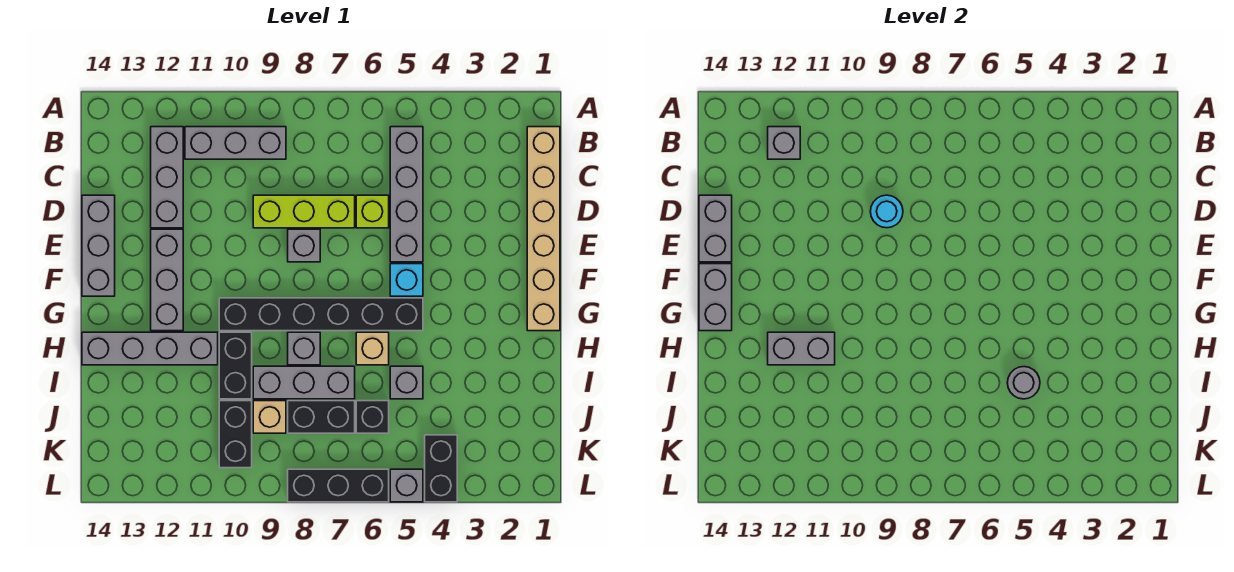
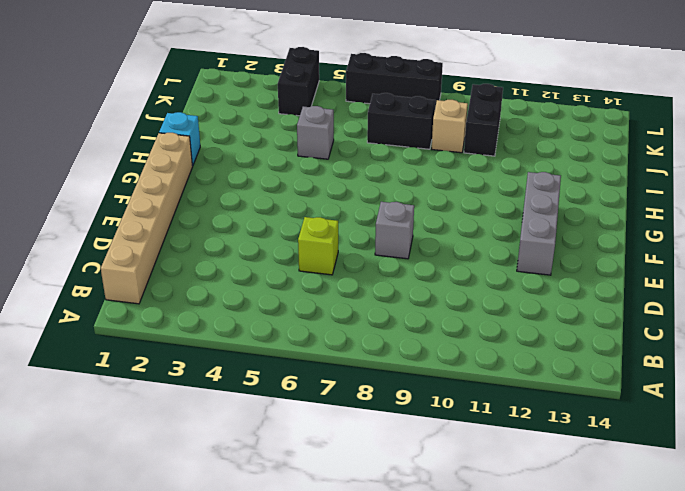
cyan brick H1 level 1 -> cyan brick F5 level 1
none -> grey brick B5:E5 level 1
none -> grey brick B9:B11 level 1
none -> grey brick B12:D12 level 1
none -> lime brick D7:D9 level 1

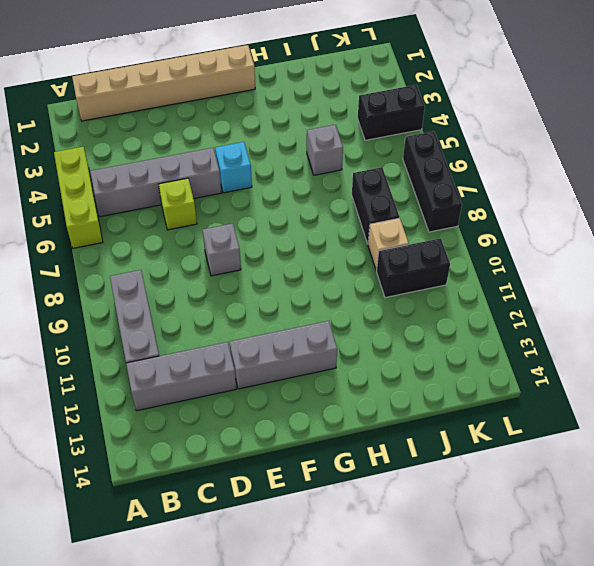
lime brick A4:A6 level 1 -> lime brick D7:D9 level 1
none -> grey brick D14:F14 level 1
none -> black brick G5:G10 level 1
none -> tan brick H6 level 1
none -> grey brick H8 level 1

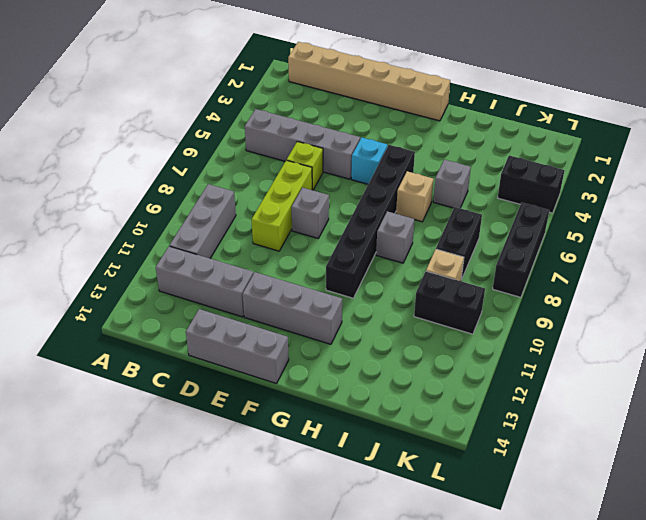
none -> black brick H10:I10 level 1
none -> grey brick H11:H14 level 1
none -> grey brick I7:I9 level 1
none -> black brick J6 level 1

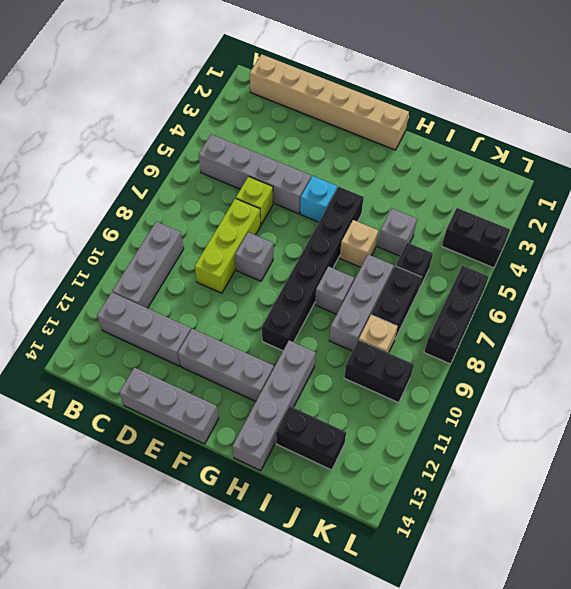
black brick I13:J13 level 1 -> black brick H10:I10 level 1
none -> grey brick L5 level 1
none -> grey brick B12 level 2
none -> cyan round brick D9 level 2
none -> grey brick D14:E14 level 2

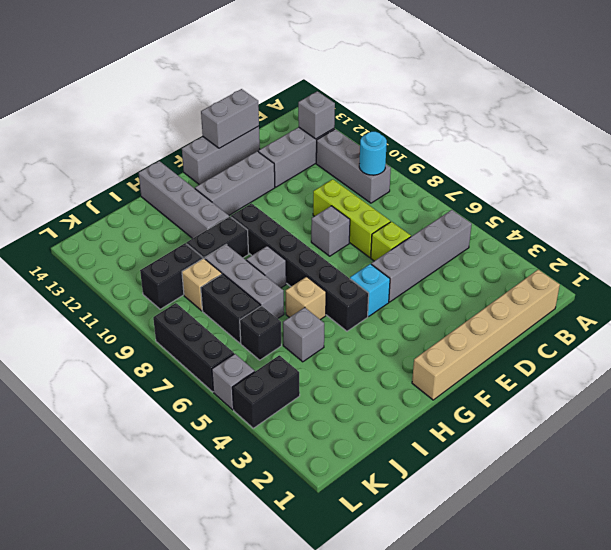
cyan round brick B9 level 2 -> cyan round brick D9 level 2
none -> grey brick F14:G14 level 2
none -> grey brick H11:H12 level 2
none -> grey round brick I5 level 2

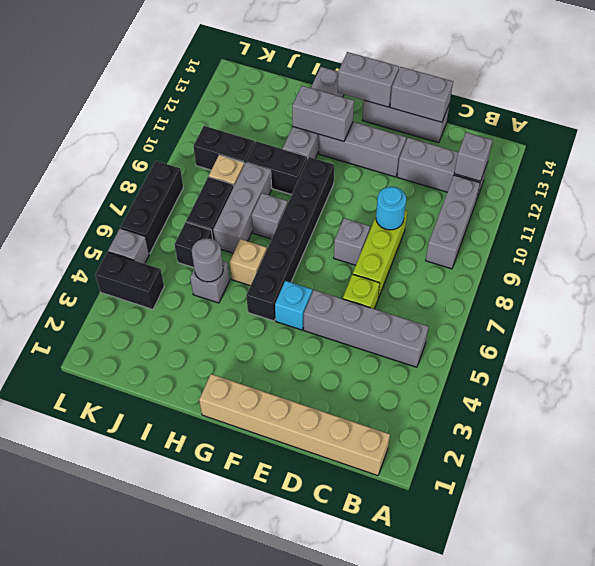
grey brick G12:H12 level 2 -> grey brick H11:H12 level 2

